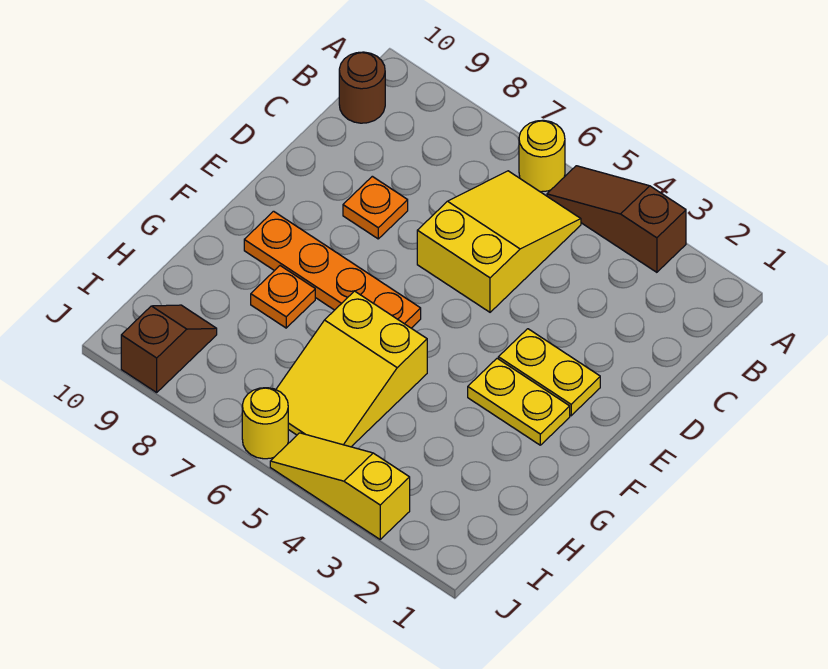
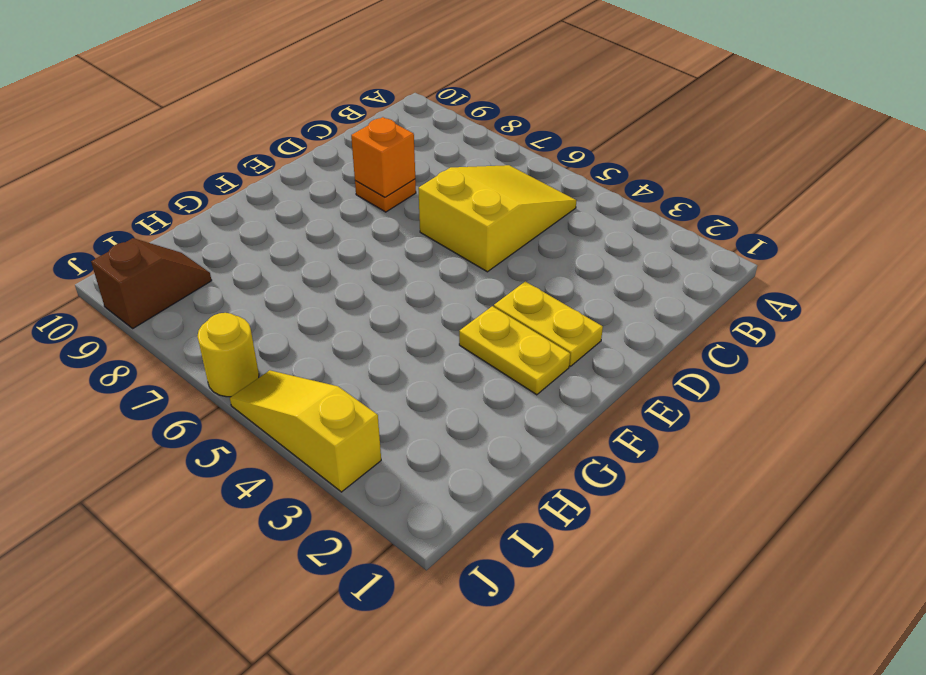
orange brick D8 level 2 -> none
none -> brown slope A3:A5 level 1 top 3
none -> yellow round brick A6 level 1
none -> brown round brick B10 level 1

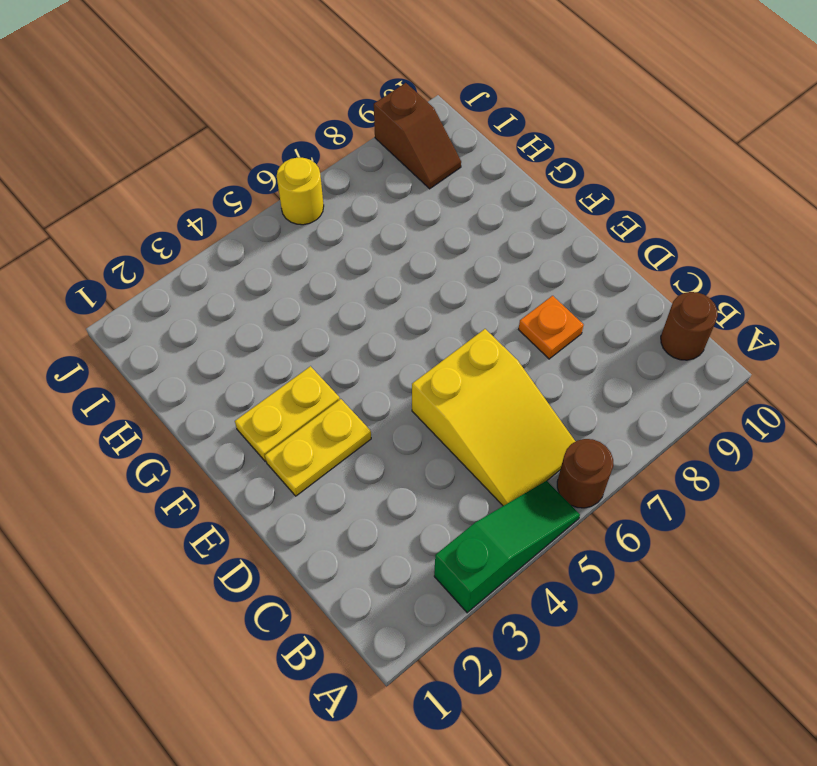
green slope A3:A5 level 1 top 3 -> brown slope A3:A5 level 1 top 3
brown round brick A6 level 1 -> yellow round brick A6 level 1
none -> orange plate F6:F9 level 1
none -> yellow slope G5:I6 level 1 top G
none -> orange plate G8 level 1

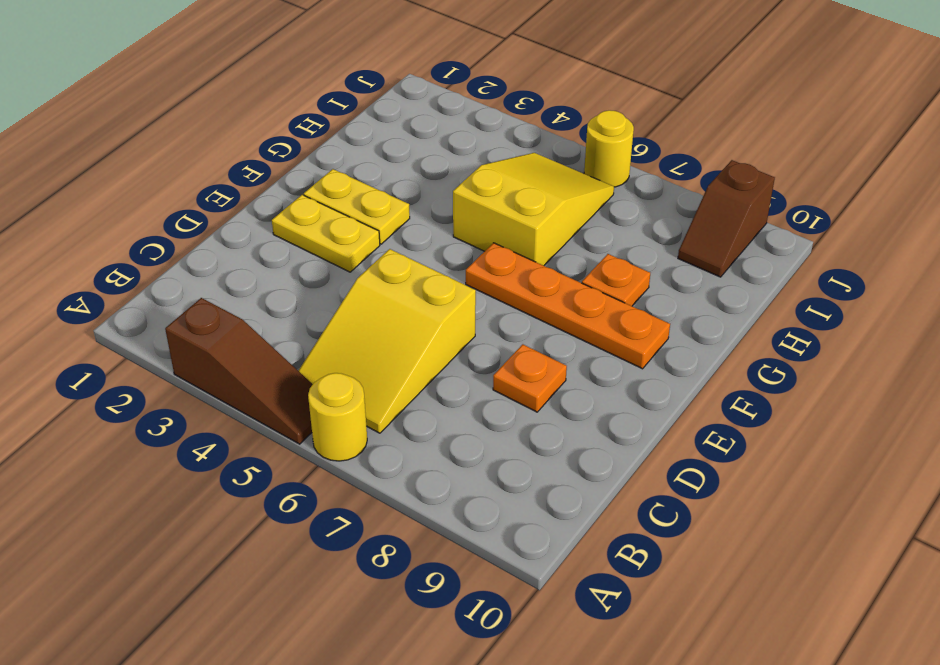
none -> brown round brick B10 level 1
none -> yellow slope J3:J5 level 1 top 3

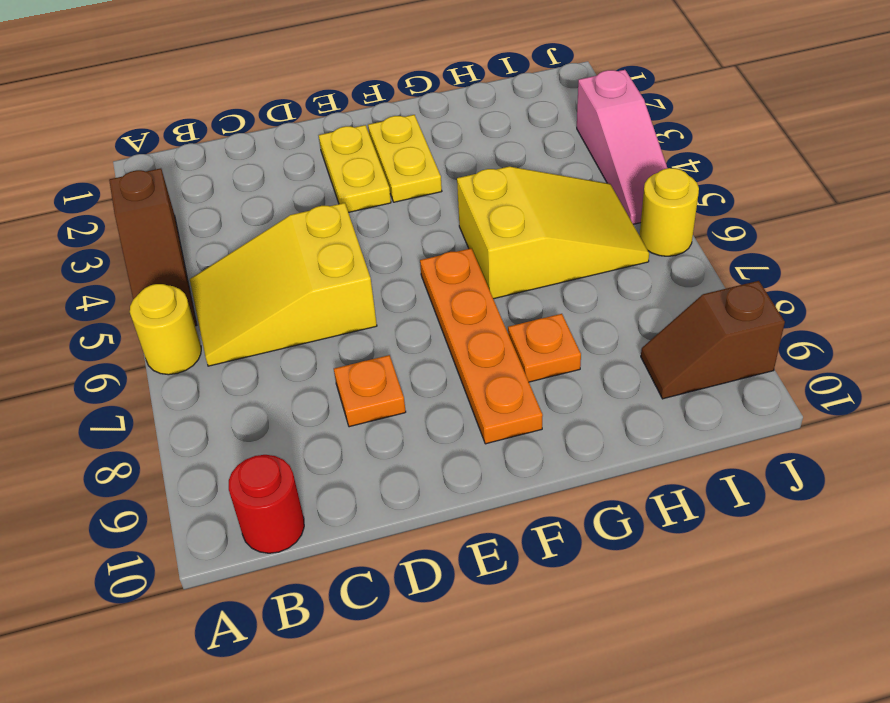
red round brick B10 level 1 -> brown round brick B10 level 1
pink slope J3:J5 level 1 top 3 -> yellow slope J3:J5 level 1 top 3

